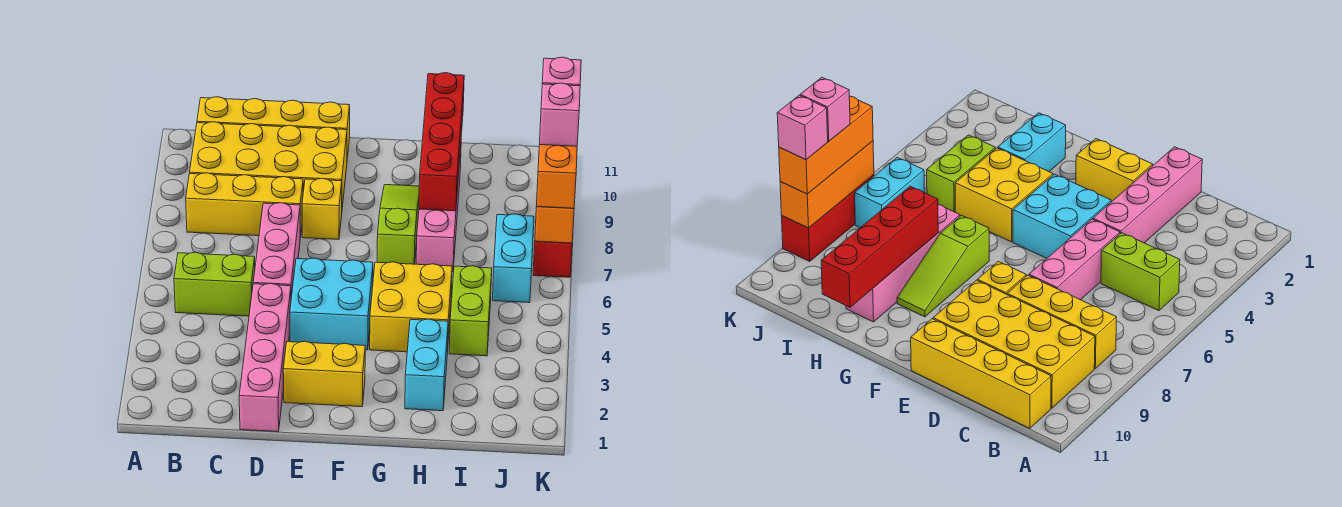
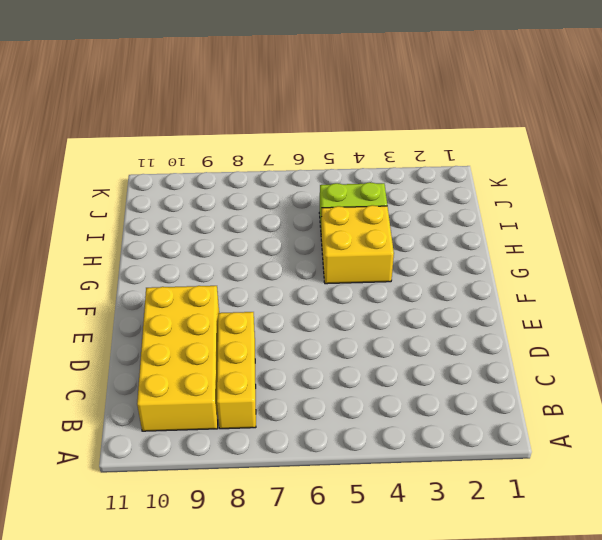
none -> lime brick B5:C5 level 1
none -> yellow brick B11:E11 level 1
none -> pink brick D1:D4 level 1

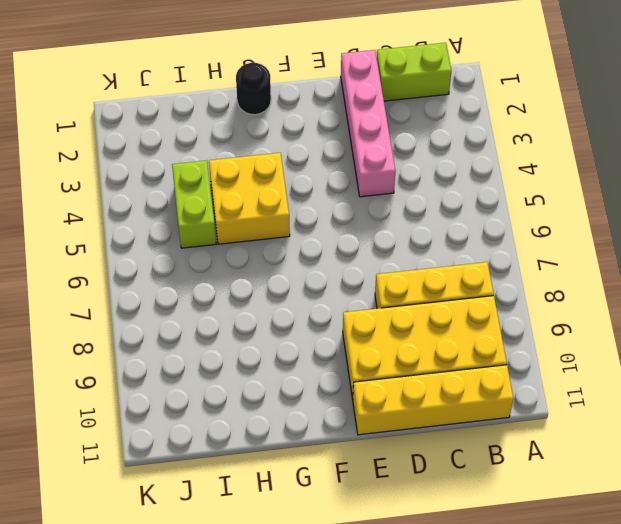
lime brick B1:C1 level 1 -> lime brick B5:C5 level 1
black round brick G1 level 1 -> none
none -> pink brick D5:D7 level 1
none -> yellow brick E2:F2 level 1
none -> cyan brick E4:F5 level 1

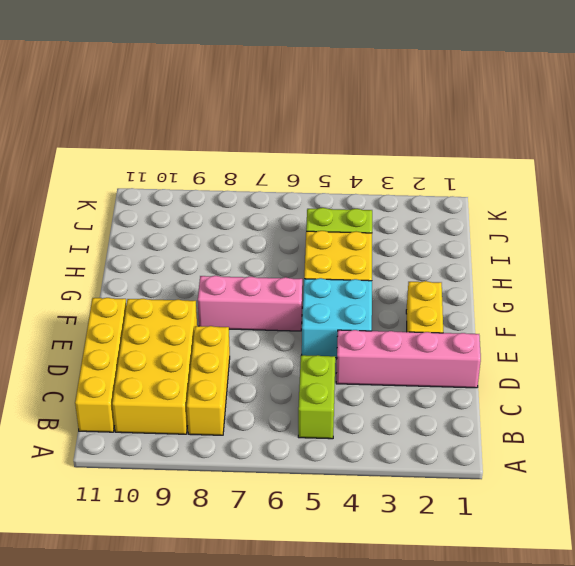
pink brick F6:F8 level 1 -> pink brick D5:D7 level 1
none -> yellow brick E8 level 1
none -> lime slope G7:G9 level 1 top 7
none -> cyan brick H2:H3 level 1

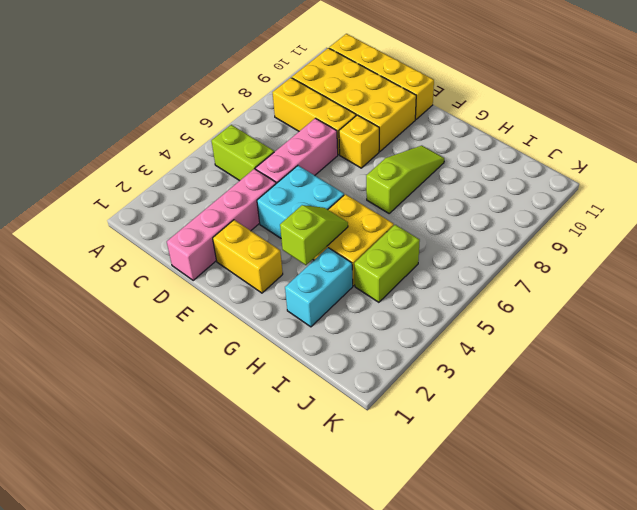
lime slope G3:G4 level 2 top 3 -> none
none -> pink brick H7:H10 level 1
none -> cyan brick J6:J7 level 1
none -> red brick K7:K9 level 1

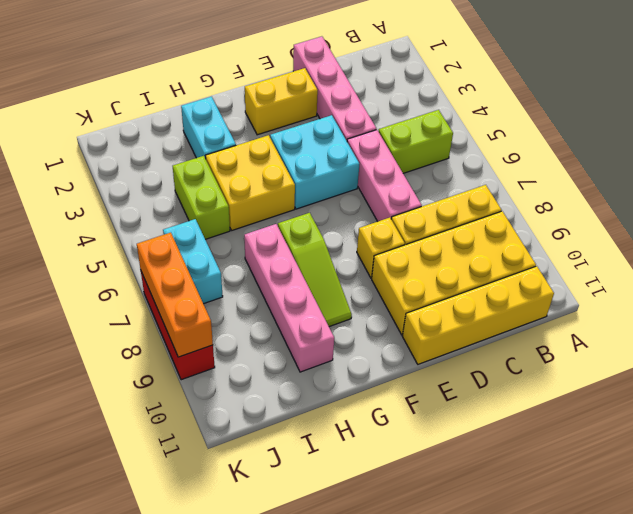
none -> red brick H8:H11 level 2
none -> orange brick K7:K9 level 3
none -> pink brick K8 level 4

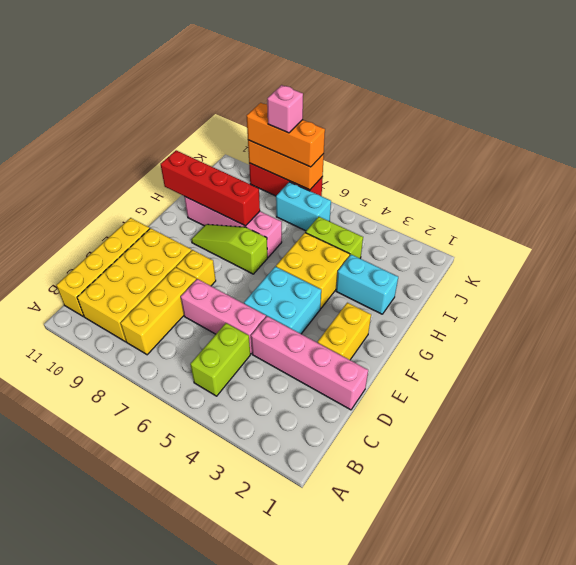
none -> pink brick K9 level 4

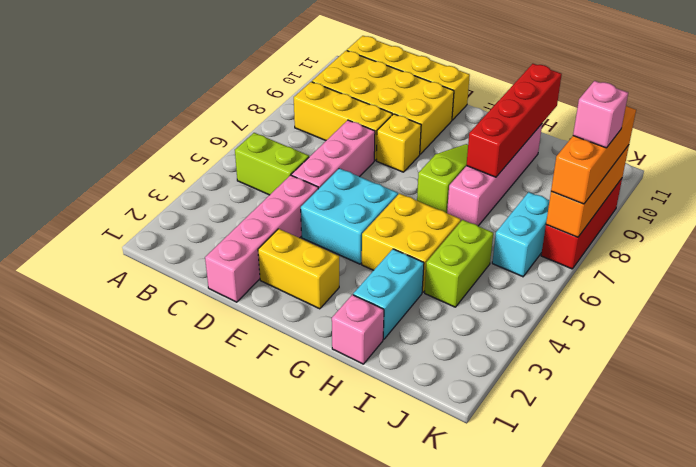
pink brick H1 level 1 -> pink brick K9 level 4

